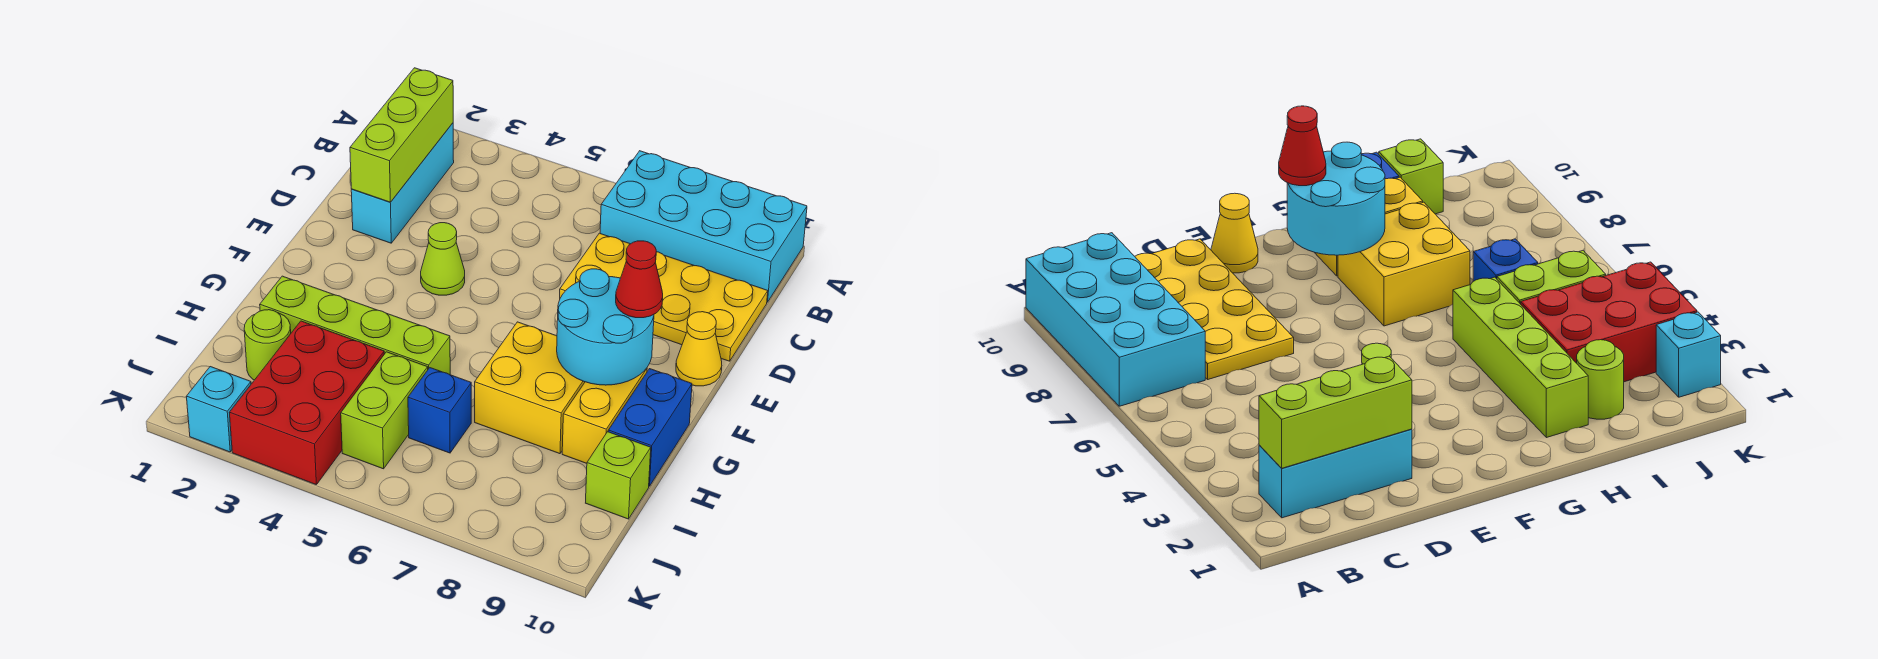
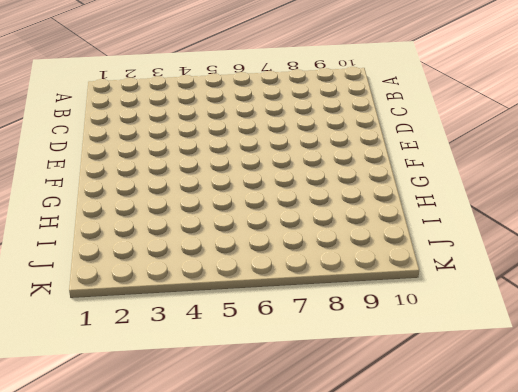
none -> cyan brick A7:B10 level 1
none -> cyan brick B2:D2 level 1
none -> yellow plate C7:D10 level 1

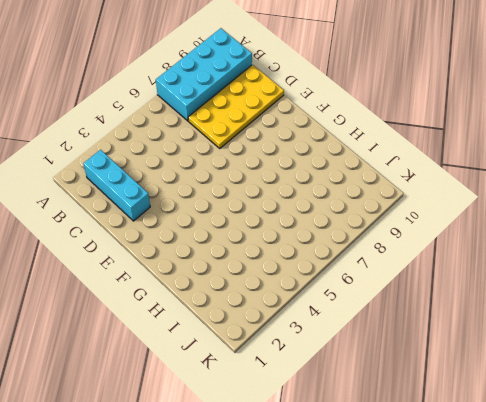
none -> lime cone E4 level 1
none -> yellow cone E10 level 1
none -> yellow brick G7:H8 level 1

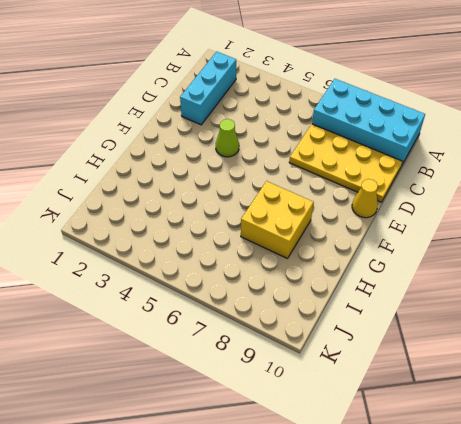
none -> yellow brick G9:H9 level 1
none -> blue brick G10:H10 level 1
none -> lime brick H2:H5 level 1

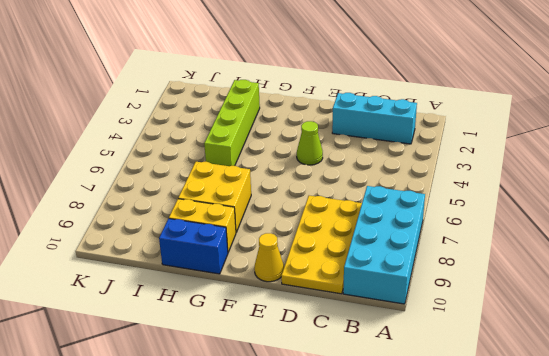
none -> lime round brick I2 level 1
none -> red brick I3:K4 level 1
none -> lime brick I5:J5 level 1

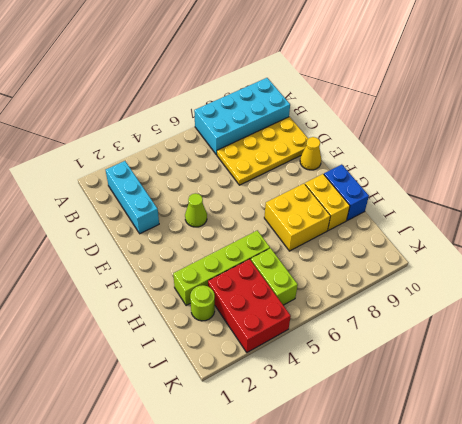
none -> blue brick I6 level 1
none -> lime brick I10 level 1
none -> cyan brick K2 level 1

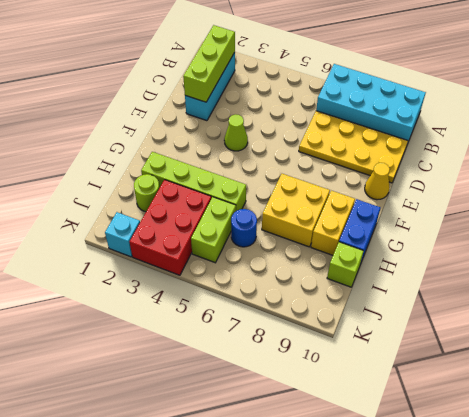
blue round brick I6 level 1 -> blue brick I6 level 1
none -> cyan round brick F8:G9 level 2
none -> red cone F9 level 3

